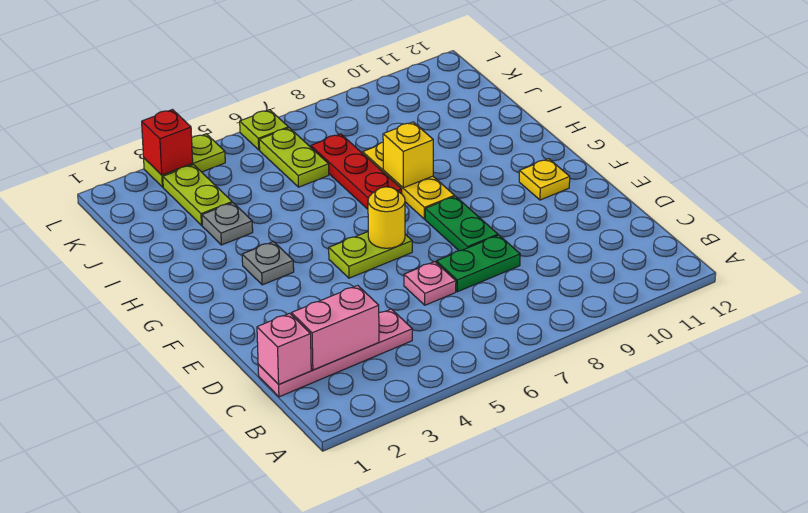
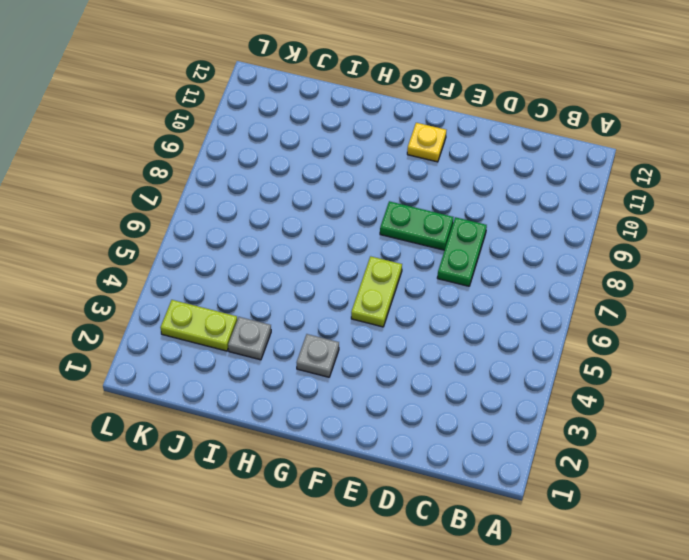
none -> pink plate C1:C4 level 1
none -> pink plate D6 level 1
none -> yellow plate G8:I8 level 1

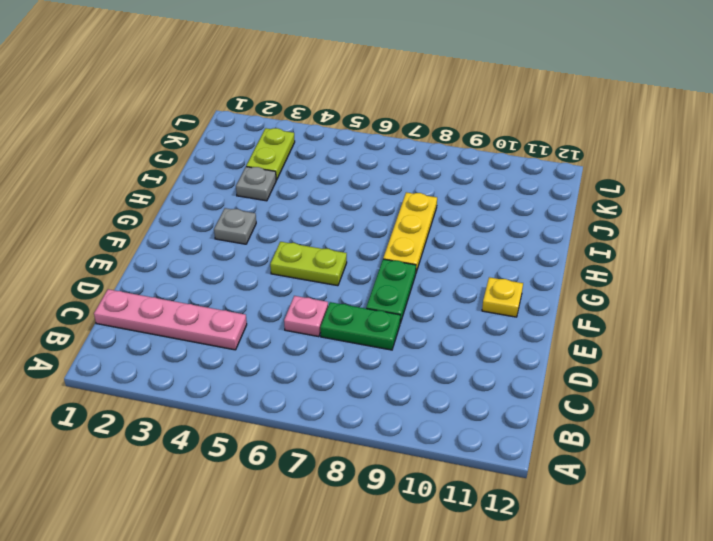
none -> red plate H7:J7 level 1
none -> lime plate J6:K6 level 1
none -> lime plate L3:L4 level 1

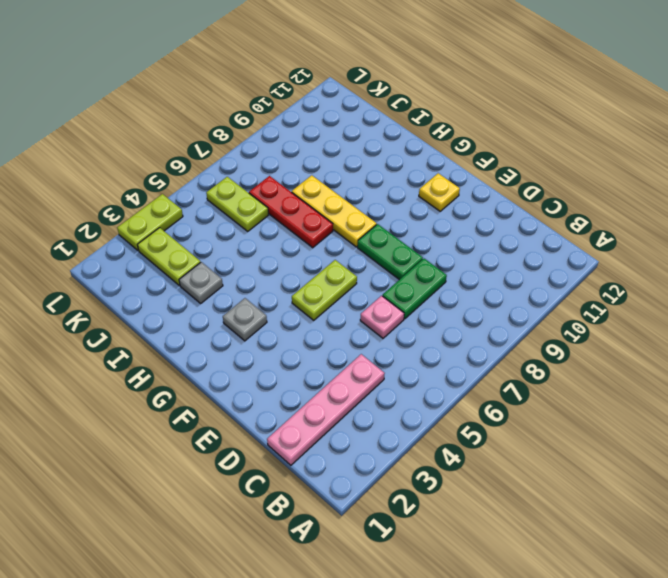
none -> lime plate L6 level 1
none -> pink brick C1 level 2
none -> pink brick C2:C3 level 2

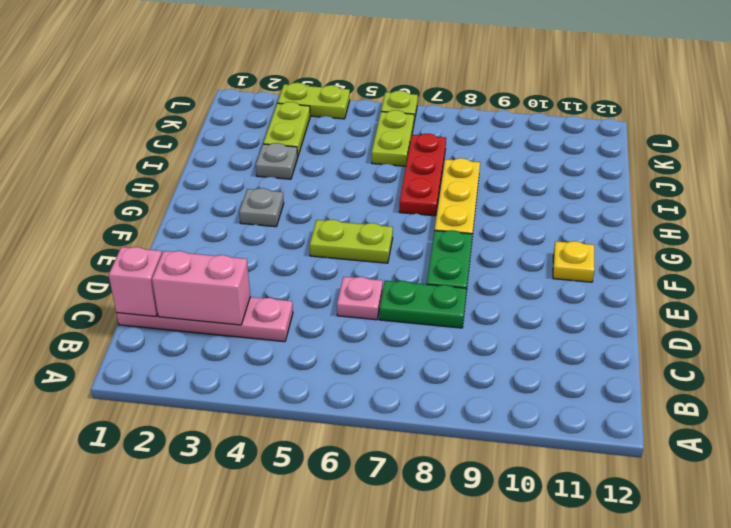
none -> yellow round brick F6 level 2
none -> yellow brick H8 level 2
none -> red brick L3 level 2

